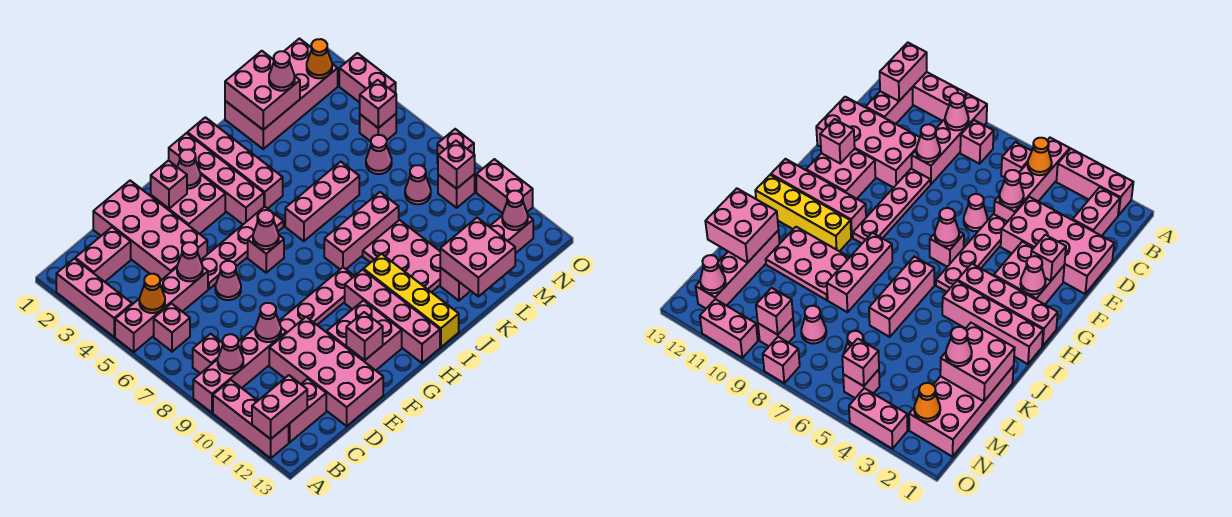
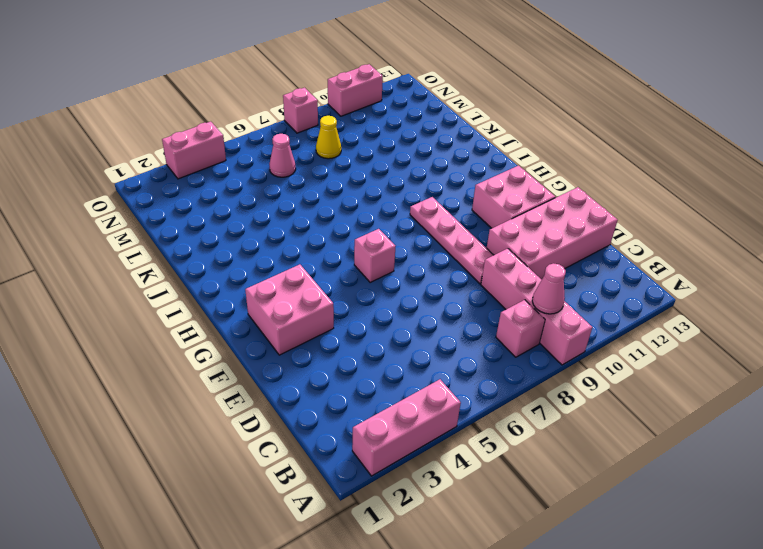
yellow cone M8 level 1 -> pink cone M8 level 1
none -> pink brick A5:D5 level 1
none -> pink brick A10:A12 level 1
none -> pink brick B2:C2 level 1
none -> pink brick B6 level 1

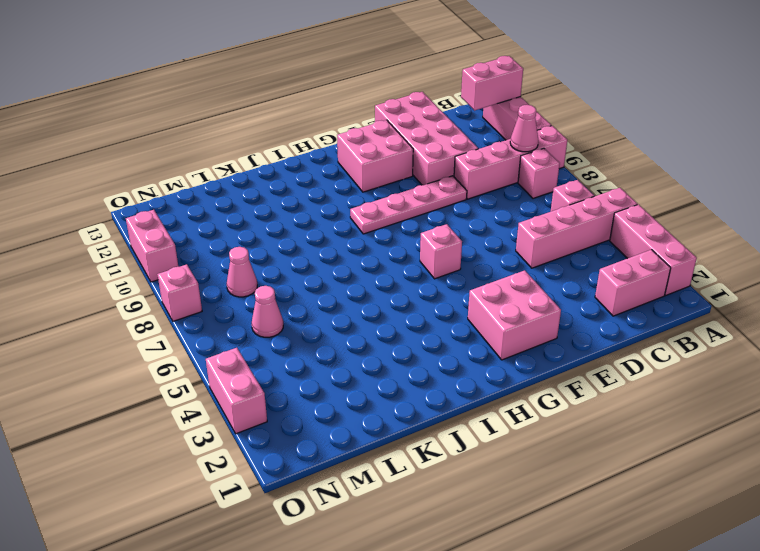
none -> pink brick B12:C12 level 1
none -> pink brick D1:E4 level 1
none -> pink plate E5:H5 level 1
none -> pink cone E6 level 1

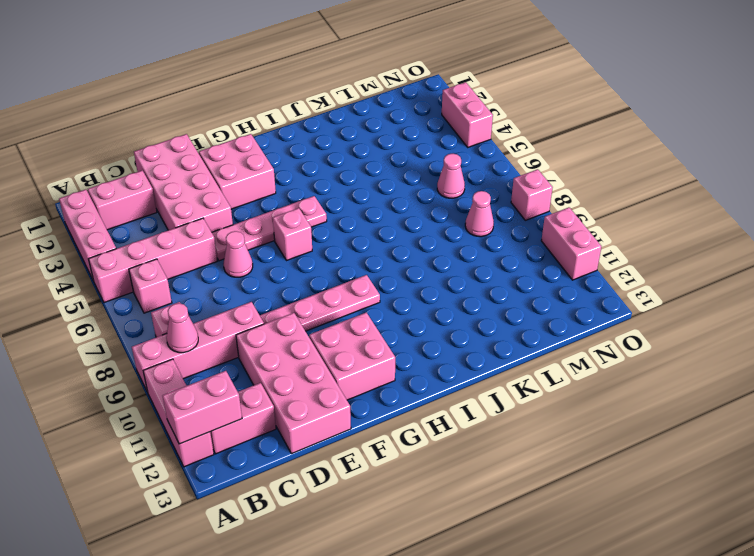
none -> pink brick H1:H4 level 1
none -> pink brick H10:H13 level 1
none -> pink brick I1:I4 level 1
none -> pink brick I6:K6 level 1

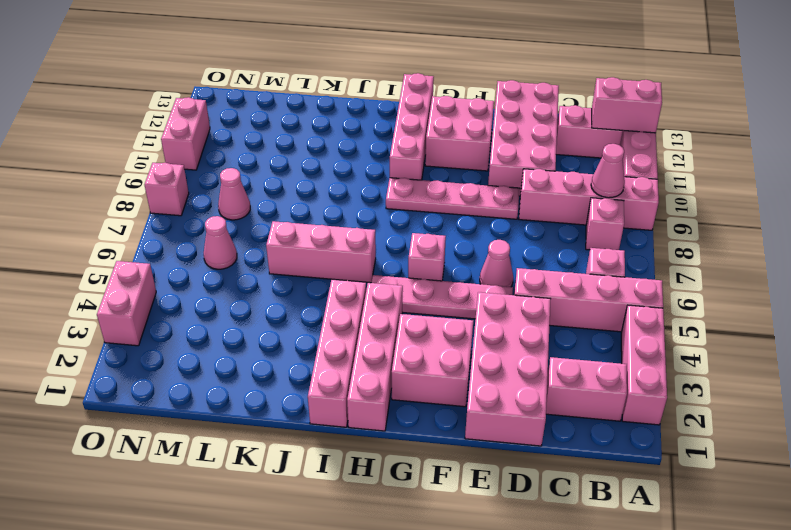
none -> pink brick I8:K8 level 1
none -> yellow brick I10:I13 level 1
none -> pink plate J9:K11 level 1
none -> pink brick K1:N2 level 1

